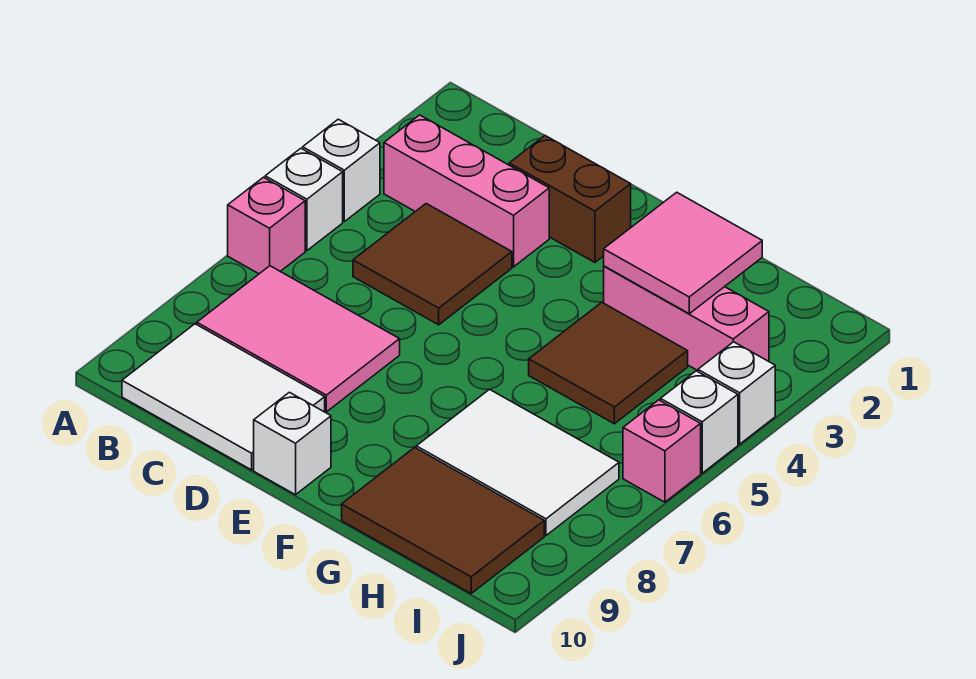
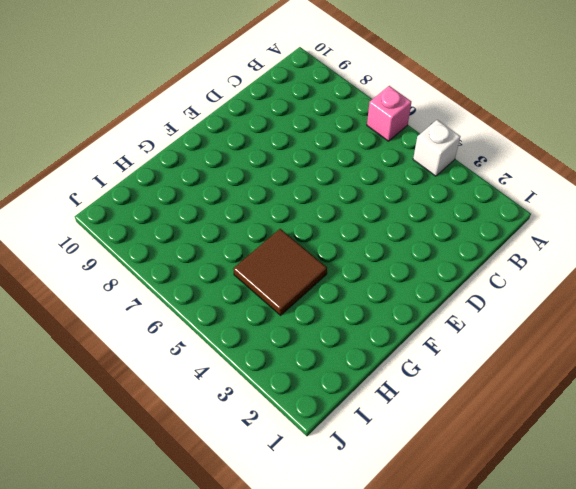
none -> white brick A5 level 1
none -> pink brick B3:D3 level 1
none -> pink tile B7:D8 level 1

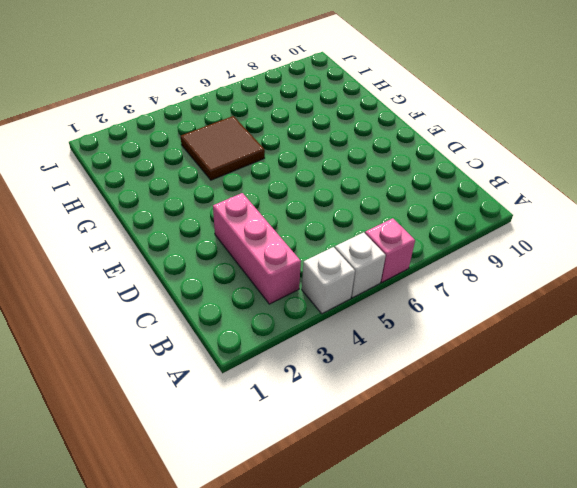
none -> pink tile B7:D8 level 1
none -> white tile B9:D10 level 1
none -> brown tile C4:D5 level 1

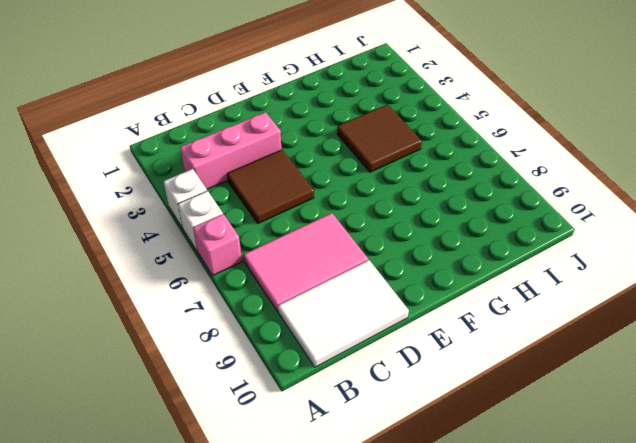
none -> brown brick D2:E2 level 1
none -> white brick E10 level 1
none -> pink brick G3:I3 level 1

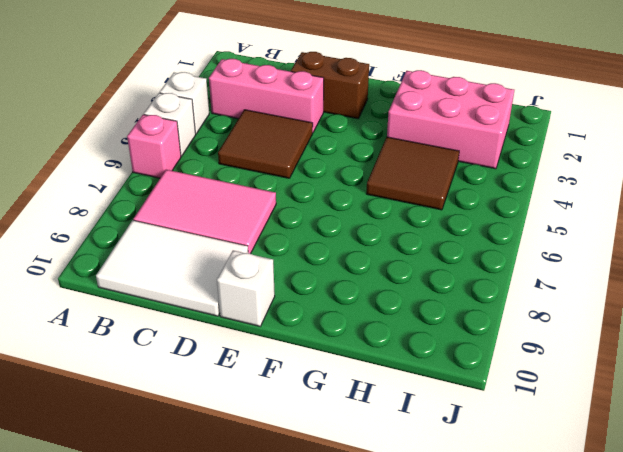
pink brick G2:I3 level 1 -> pink brick G3:I3 level 1
none -> white tile G7:I8 level 1
none -> brown tile G9:I10 level 1
none -> white brick J4 level 1

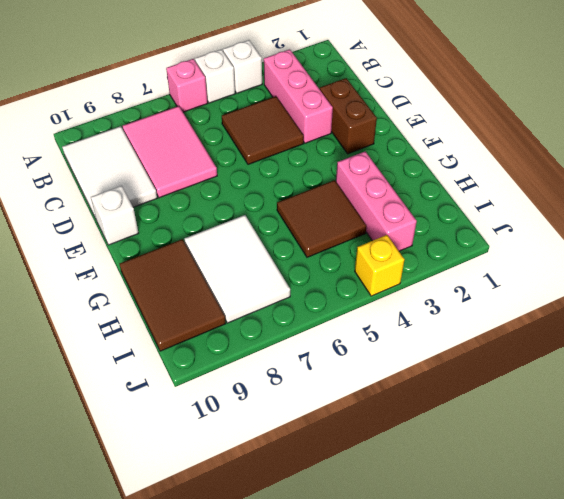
yellow brick J4 level 1 -> white brick J4 level 1
none -> white brick J5 level 1
none -> pink brick J6 level 1
none -> pink tile G2:H3 level 2

